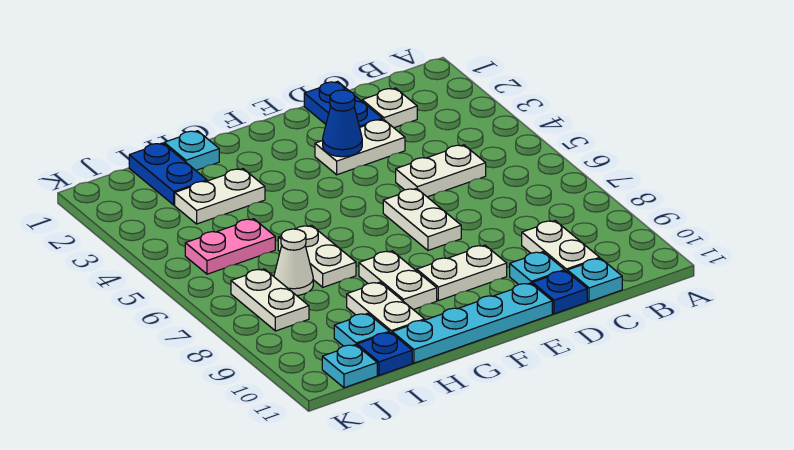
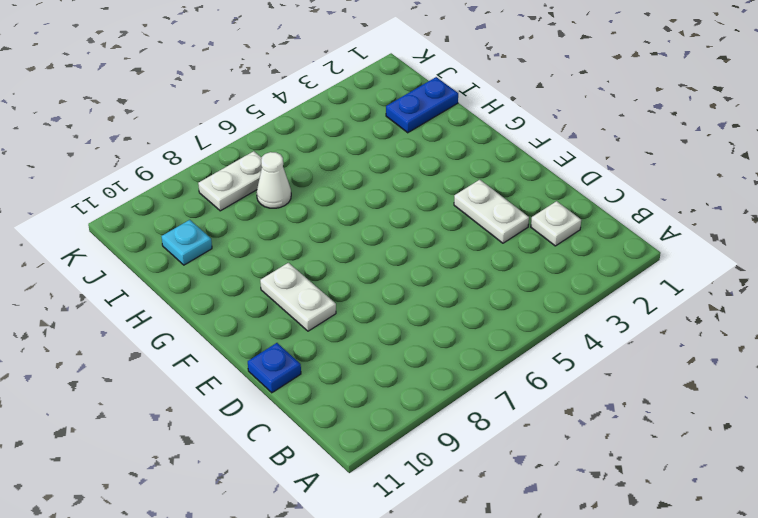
none -> white plate C5:D5 level 1
none -> white plate C9:C10 level 1
none -> cyan plate C11 level 1

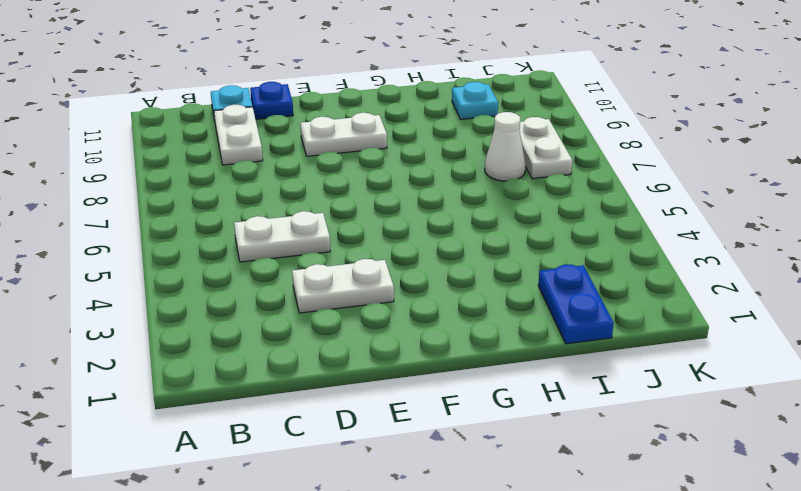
none -> white plate C2 level 1
none -> blue plate D1:D2 level 1
none -> cyan plate D10 level 1

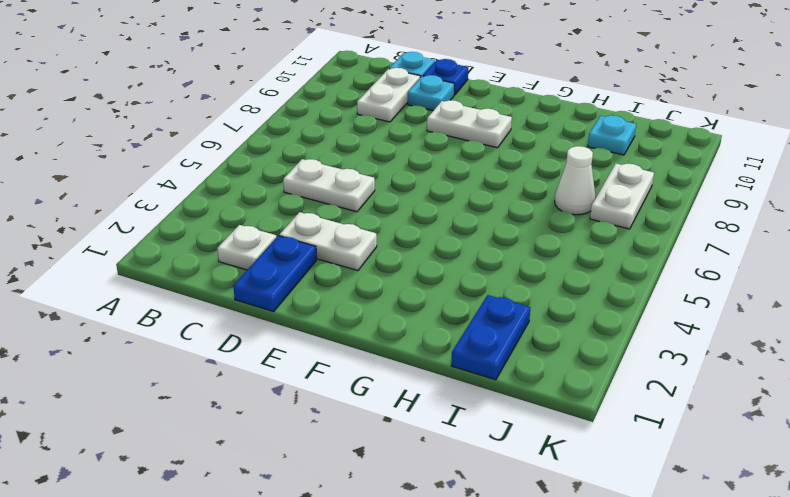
none -> white plate E6:E7 level 1
none -> cyan plate E11:H11 level 1
none -> white plate G8:G9 level 1

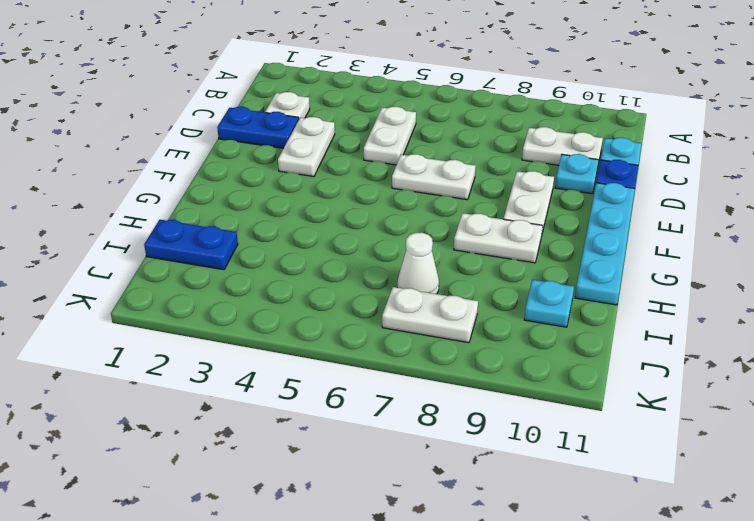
none -> cyan plate H1 level 1
none -> white plate H3:I3 level 1
none -> white plate H6:H7 level 1

